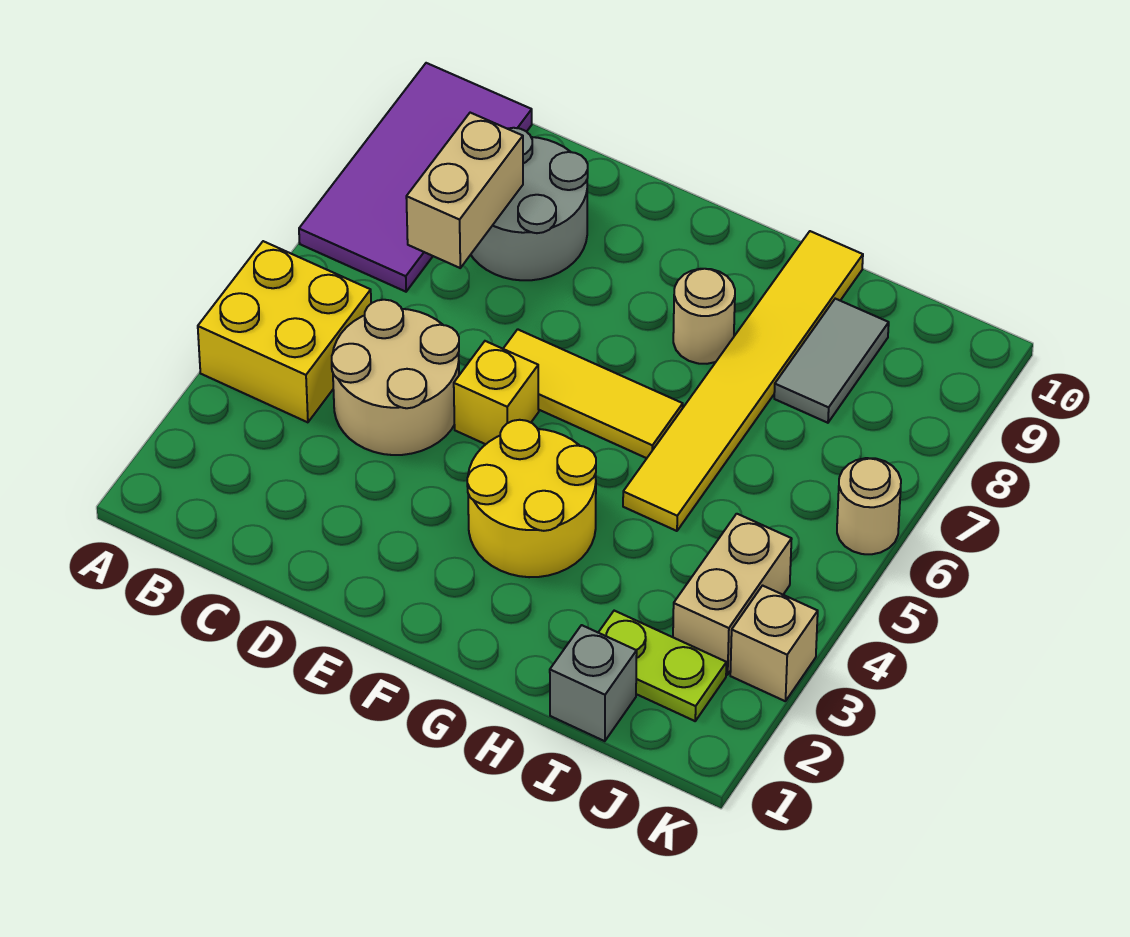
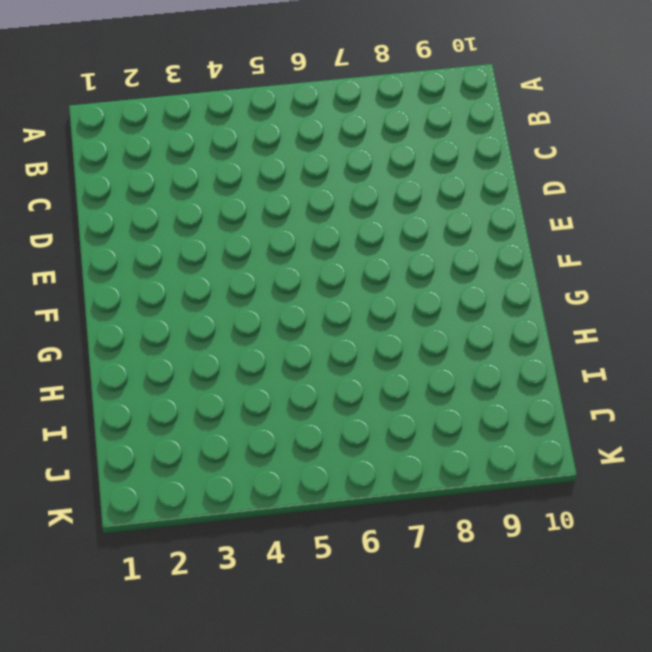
none -> yellow brick A4:B5 level 1
none -> purple tile A7:B10 level 1
none -> tan round brick C4:D5 level 1

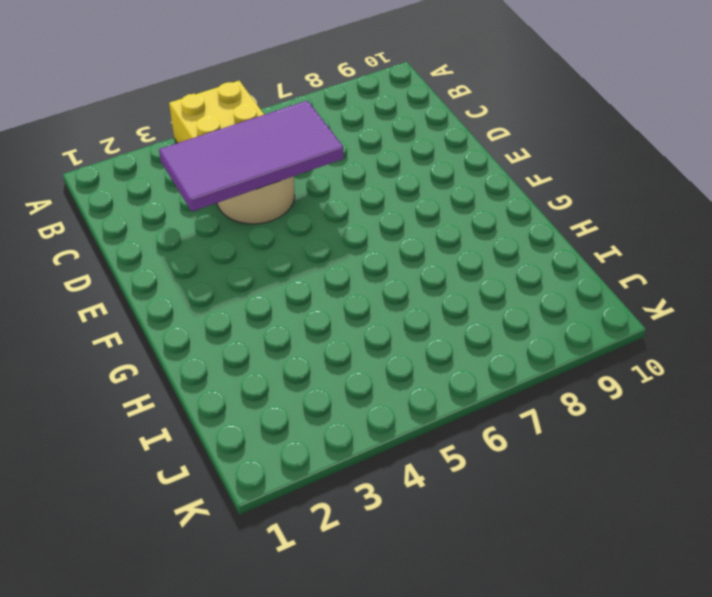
purple tile C3:D6 level 2 -> purple tile A7:B10 level 1
none -> grey round brick C8:D9 level 1
none -> yellow brick E5 level 1
none -> yellow tile E6:G6 level 1

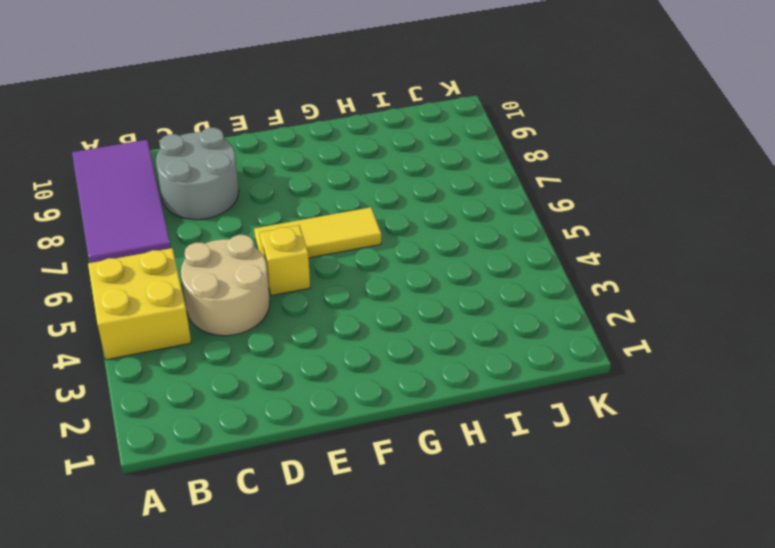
none -> yellow round brick F3:G4 level 1
none -> tan round brick G8 level 1
none -> yellow tile H5:H10 level 1

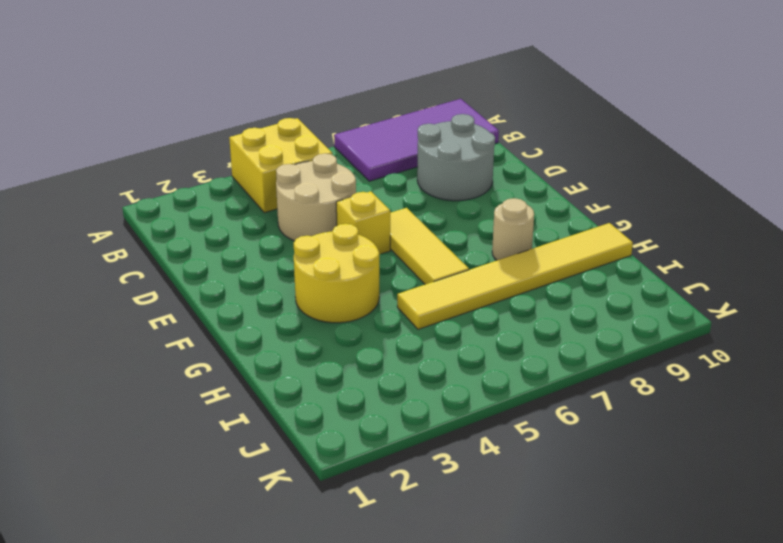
none -> grey brick I1 level 1
none -> lime plate I2:J2 level 1
none -> grey tile I8:I9 level 1

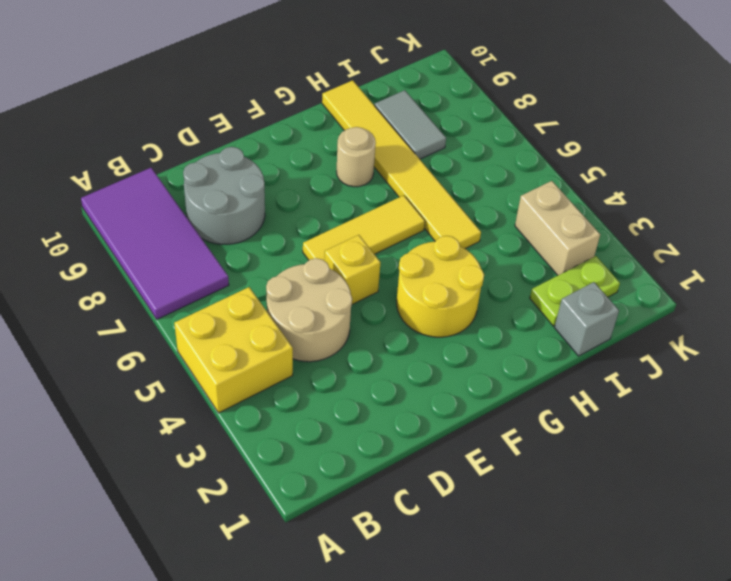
none -> tan brick K3 level 1
none -> tan round brick K6 level 1
none -> tan brick C7:C8 level 2

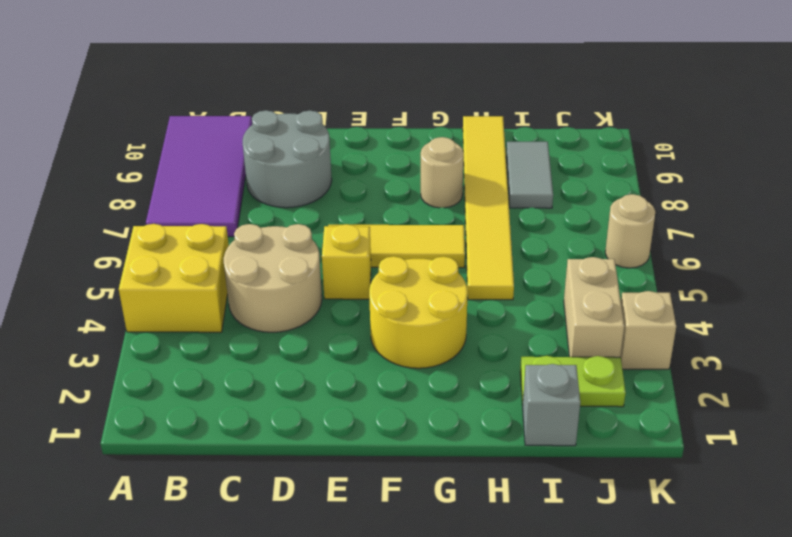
none -> tan brick C7:C8 level 2

